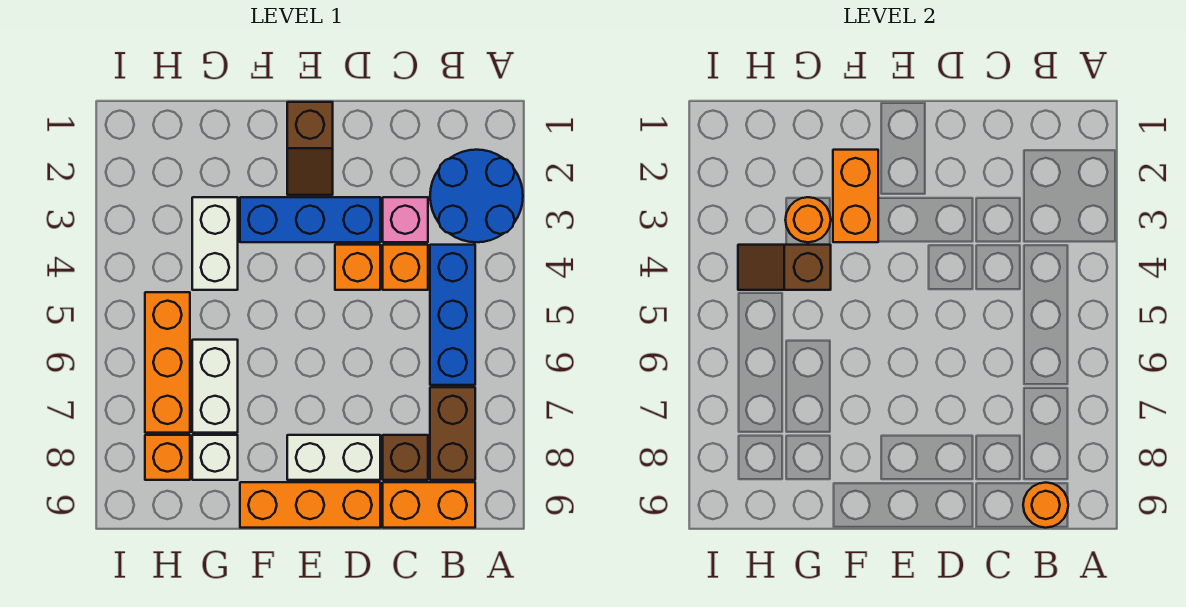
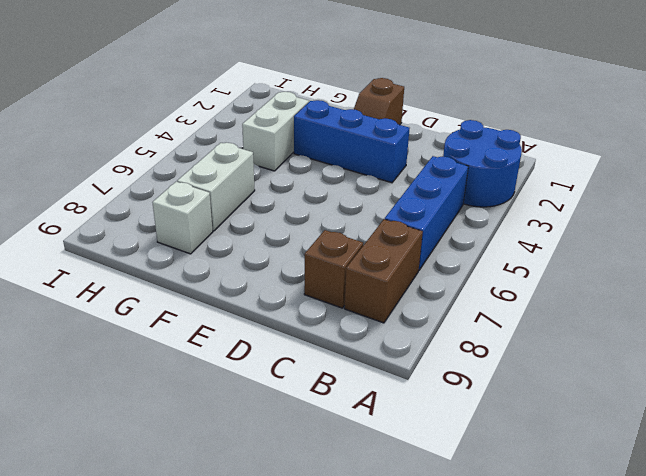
none -> orange brick B9:C9 level 1
none -> pink brick C3 level 1
none -> orange brick C4 level 1

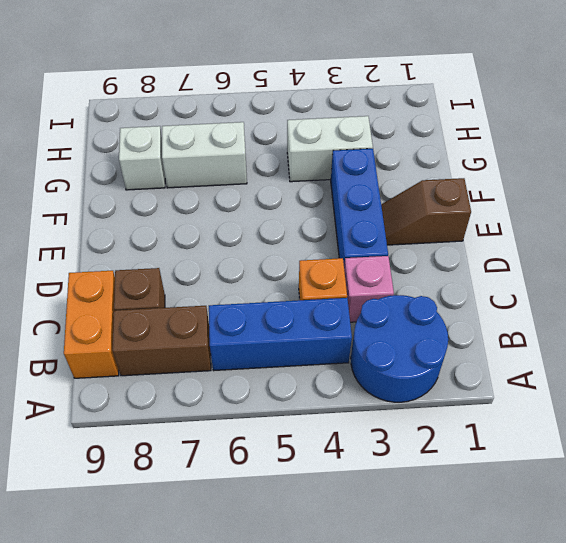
none -> orange brick D4 level 1
none -> white brick D8:E8 level 1
none -> orange brick D9:F9 level 1

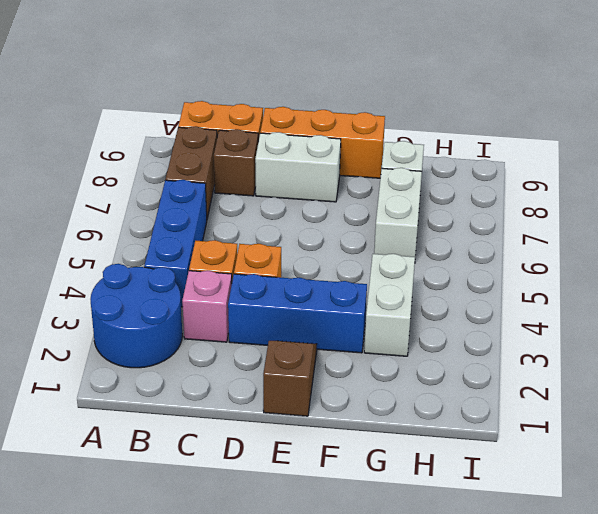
none -> orange brick H5:H7 level 1
none -> orange brick H8 level 1
none -> orange round brick B9 level 2

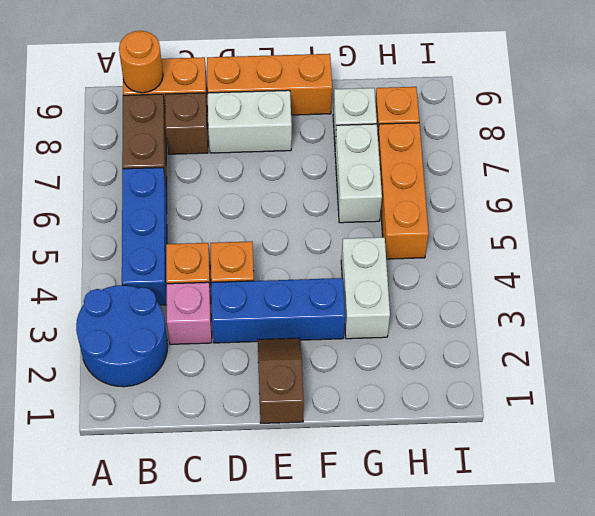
none -> orange brick F2:F3 level 2
none -> orange round brick G3 level 2
none -> brown slope G4:H4 level 2 top G

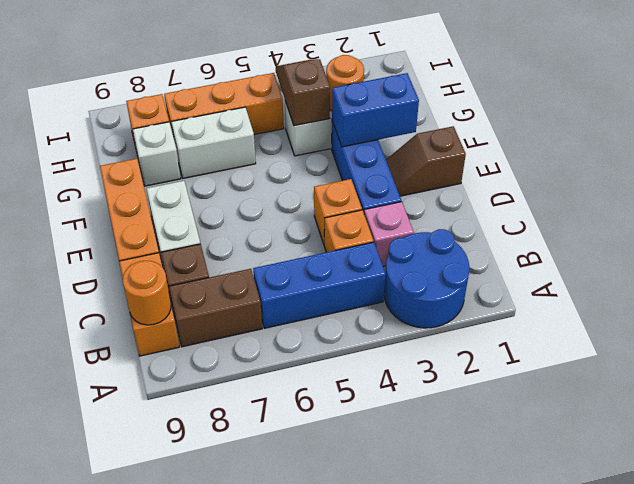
blue brick F2:F3 level 2 -> orange brick F2:F3 level 2

